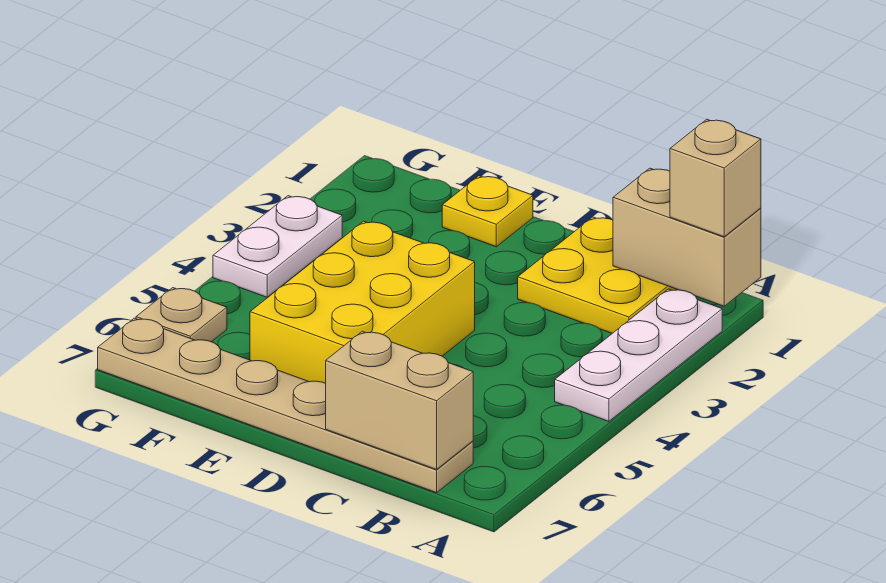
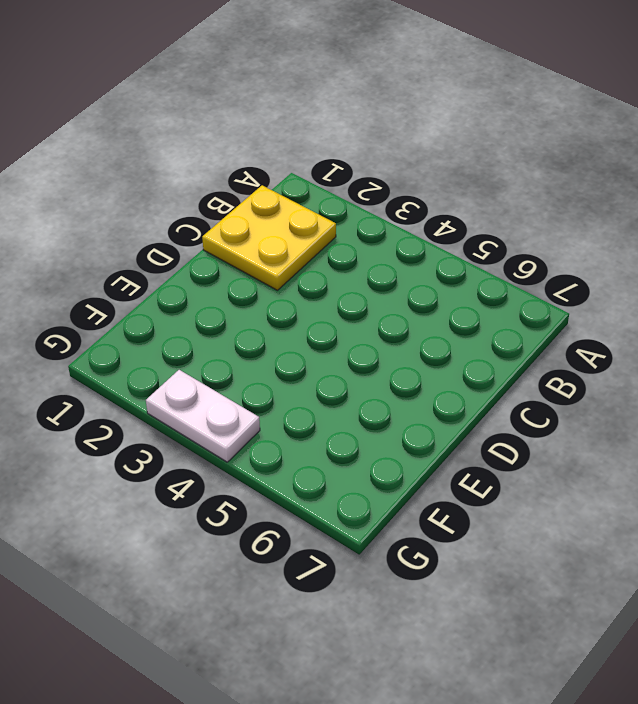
none -> white plate A2:A4 level 1
none -> tan plate B7:G7 level 1

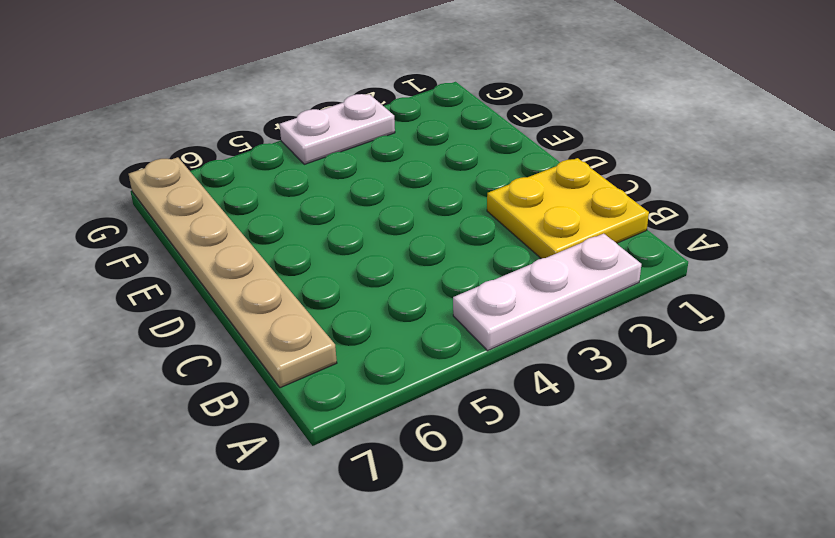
none -> yellow brick D4:E6 level 1
none -> yellow plate E1 level 1

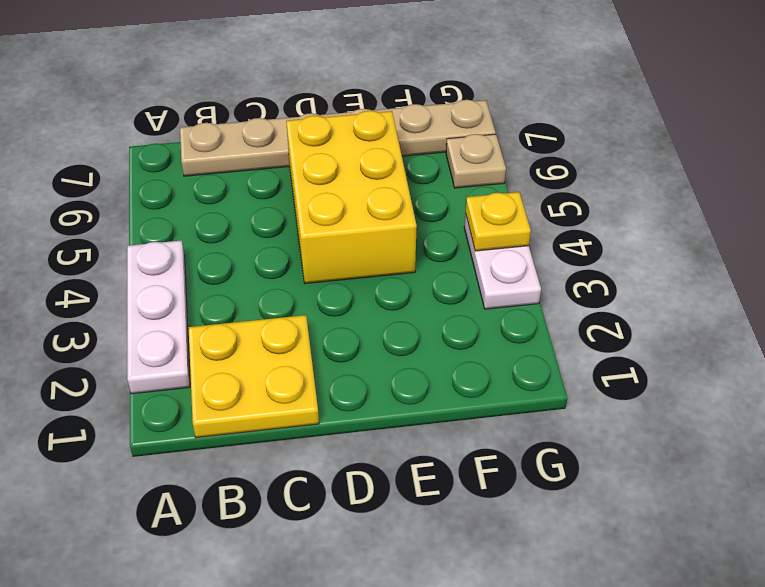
yellow plate G4 level 2 -> yellow plate E1 level 1
none -> tan brick A1:B1 level 2
none -> tan brick B7:C7 level 2

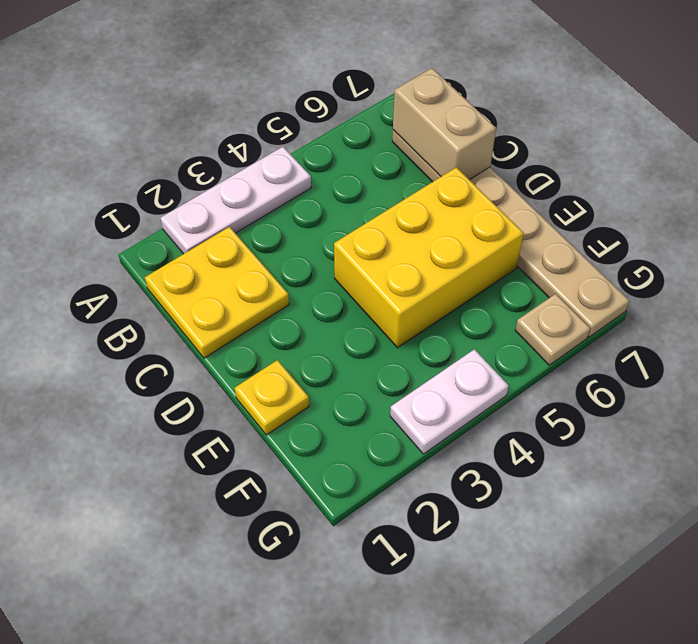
none -> tan brick A1:B1 level 2
none -> tan brick A1 level 3

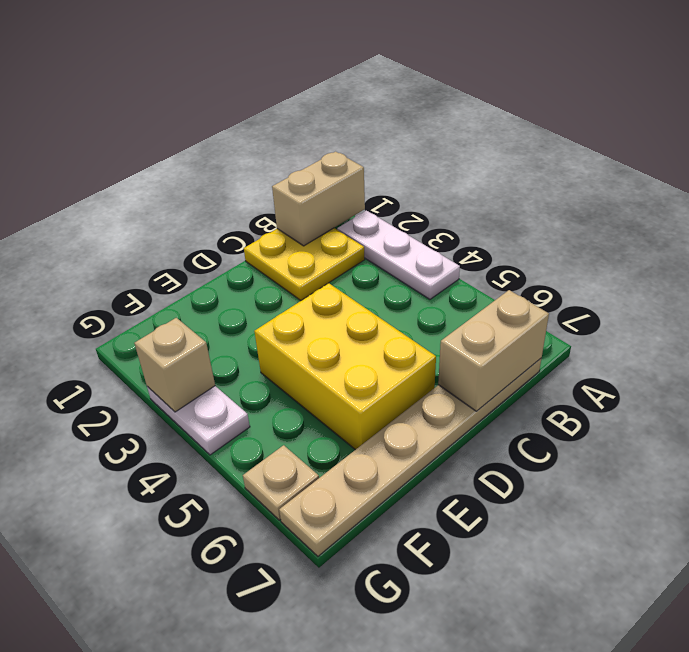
tan brick G3 level 2 -> tan brick A1 level 3
none -> yellow plate E1 level 1

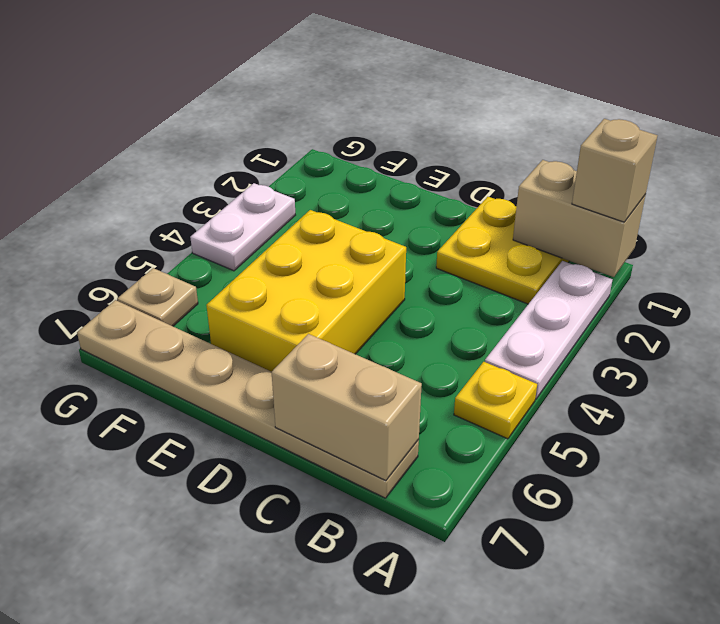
yellow plate A5 level 1 -> yellow plate E1 level 1

